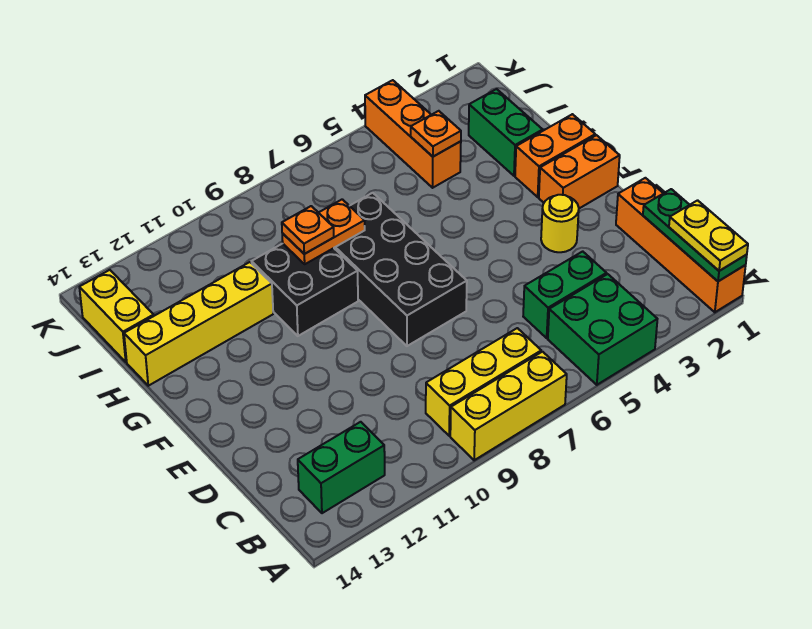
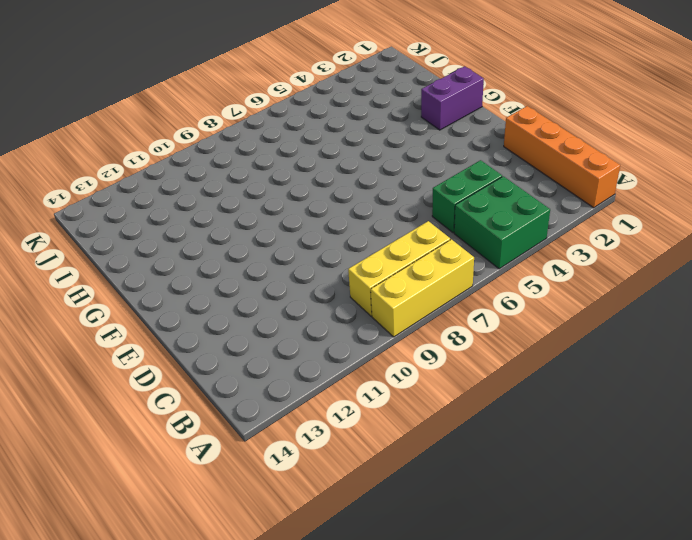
purple brick G1:G2 level 1 -> orange brick G1:G2 level 1
none -> green brick B12:B13 level 1
none -> yellow round brick E3 level 1
none -> black brick E7:H8 level 1

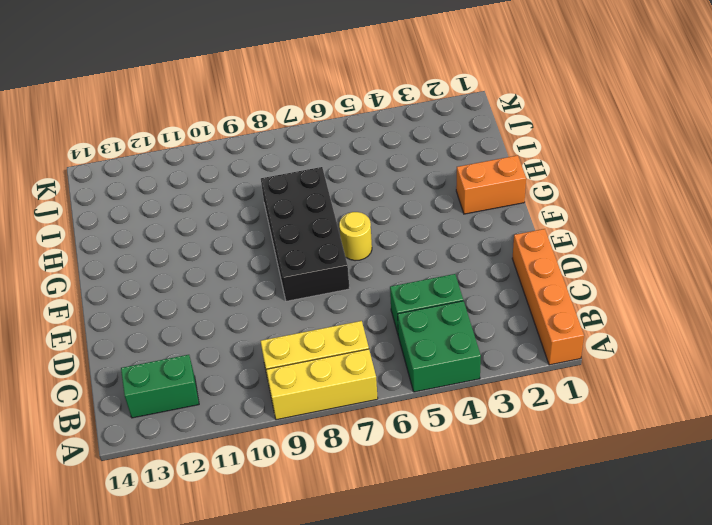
yellow round brick F6 level 1 -> yellow round brick E3 level 1
none -> orange brick F1:F2 level 1
none -> black brick G9:H10 level 1
none -> green brick H2:I2 level 1

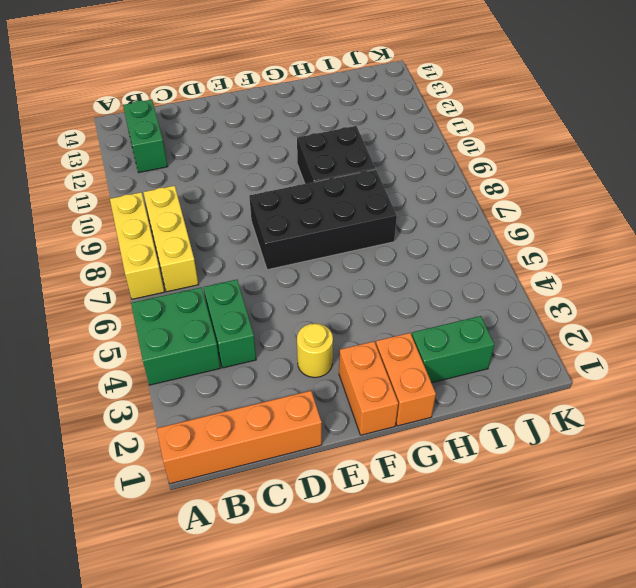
none -> yellow brick H11:H14 level 1
none -> orange brick I4:K4 level 1
none -> yellow brick I14:J14 level 1

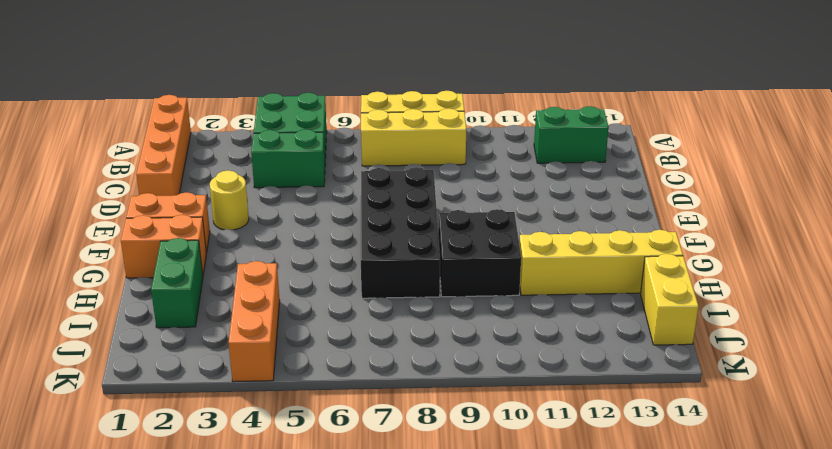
none -> green plate A1:C1 level 2
none -> orange plate H8:H9 level 2
none -> orange plate I4 level 2

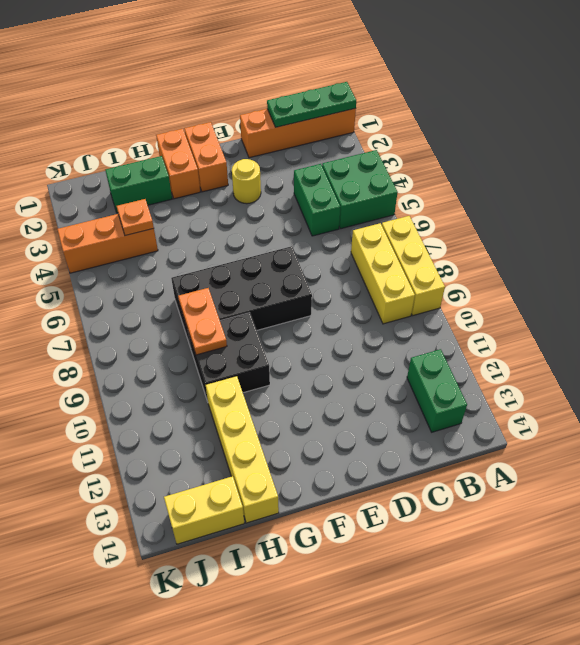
none -> yellow plate A1:B1 level 3
none -> orange plate H9 level 3

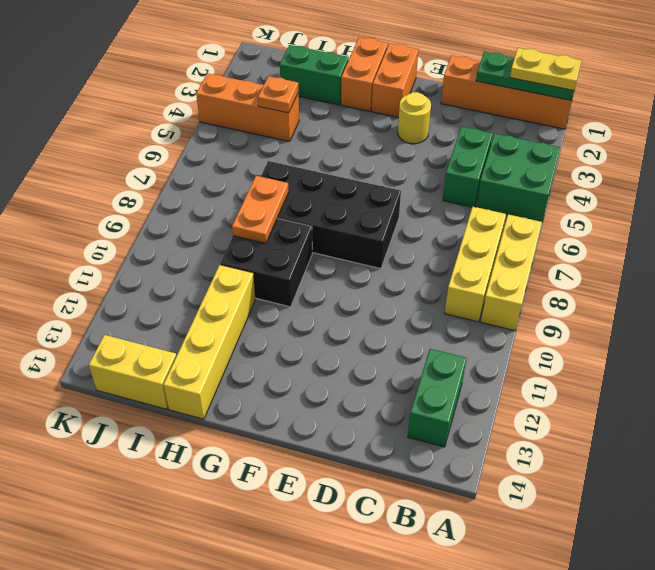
none -> orange plate H9 level 3

